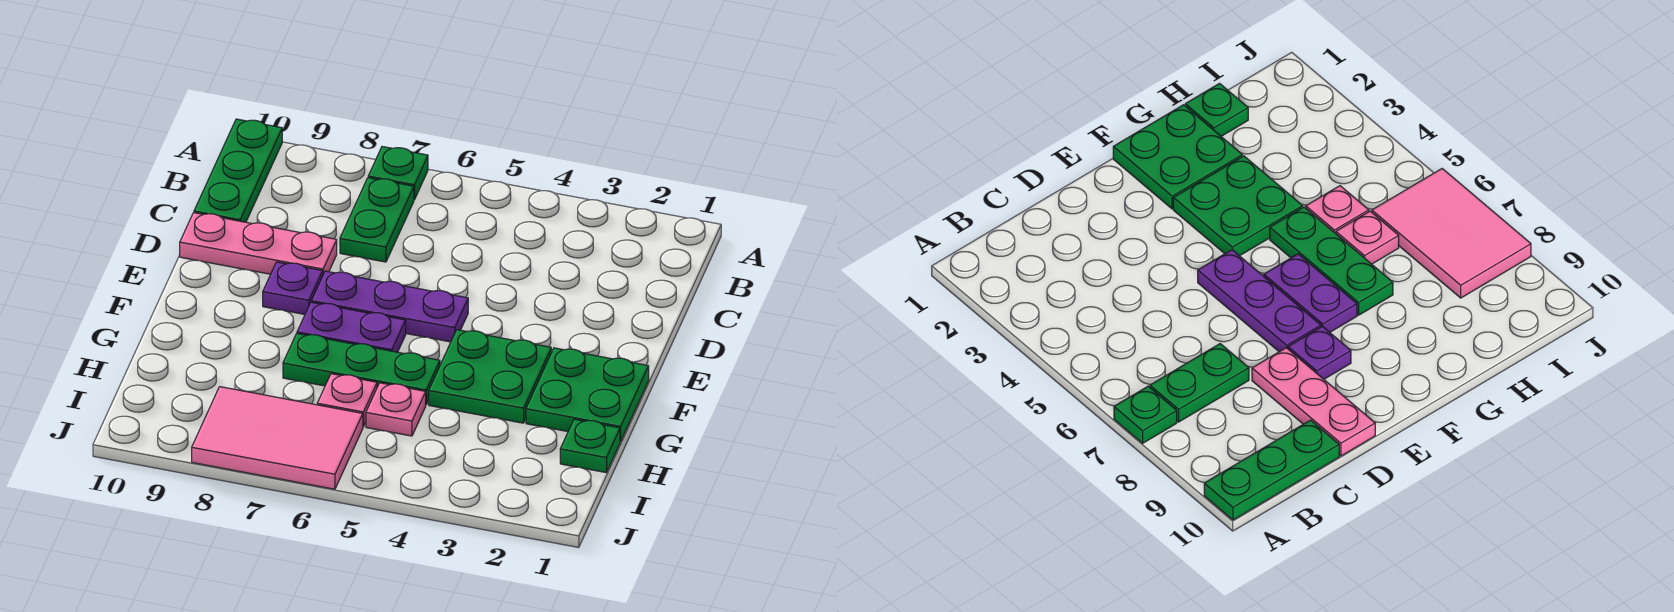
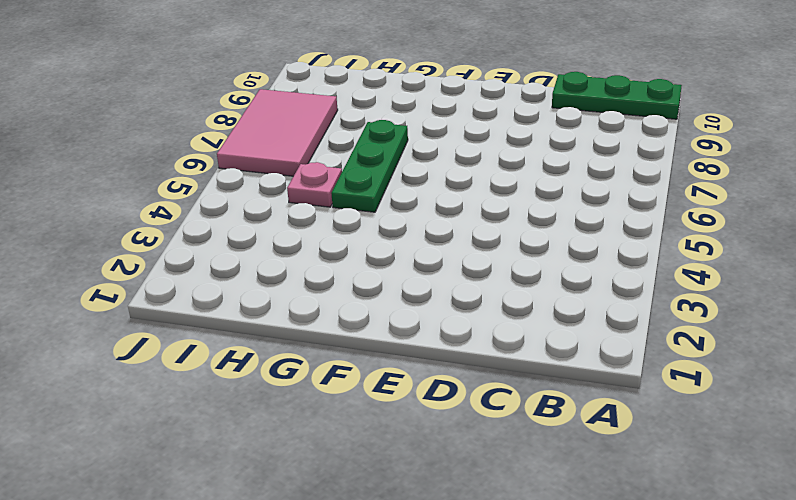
none -> green plate A7 level 1
none -> green plate B7:C7 level 1
none -> pink plate D8:D10 level 1

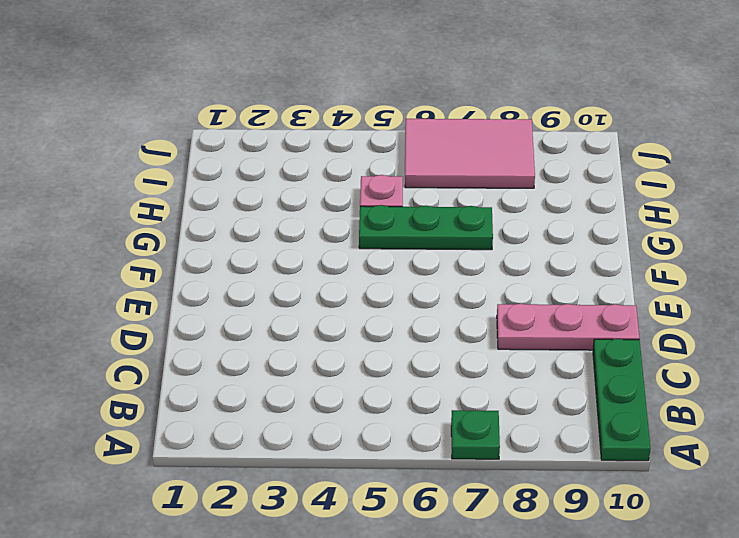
none -> green plate B7:C7 level 1
none -> purple plate E5:E7 level 1
none -> purple plate E8 level 1

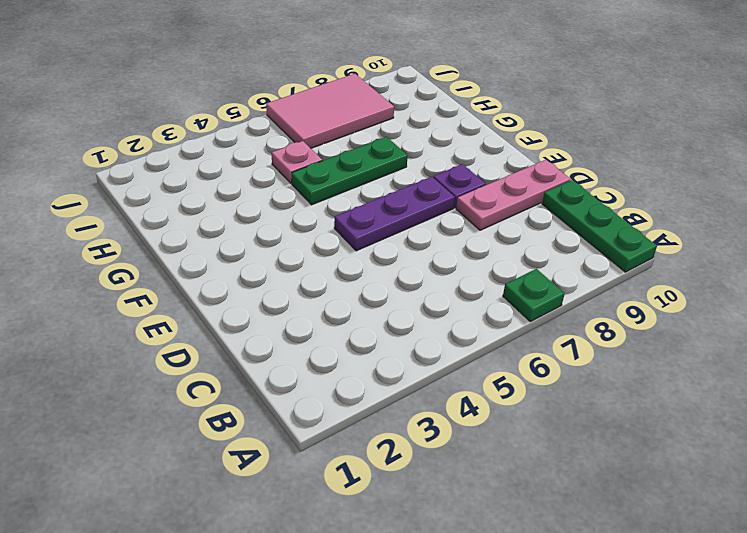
none -> green plate B7:C7 level 1
none -> green plate F1:G2 level 1
none -> green plate F3:G4 level 1

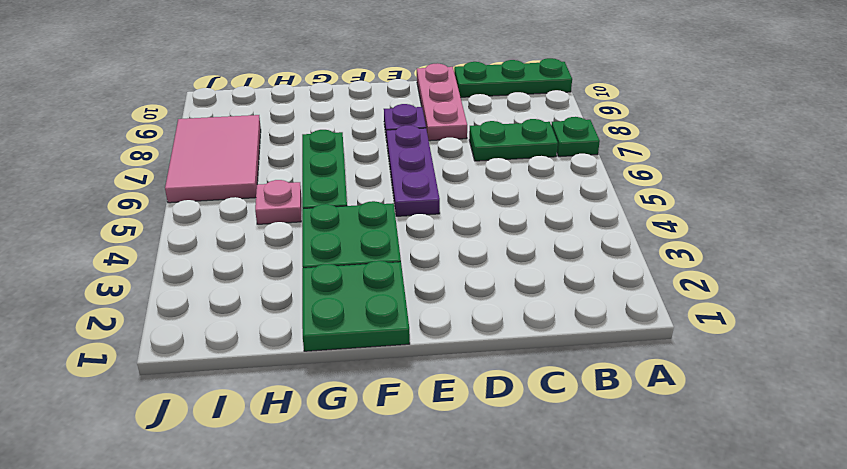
none -> purple plate F6:F7 level 1
none -> green plate H1 level 1
none -> pink plate H6 level 1

